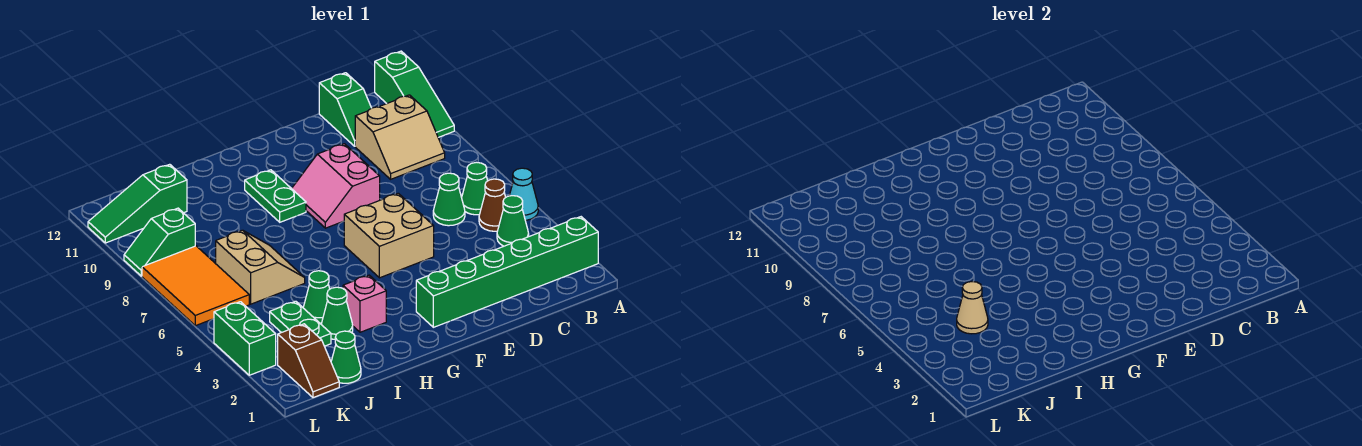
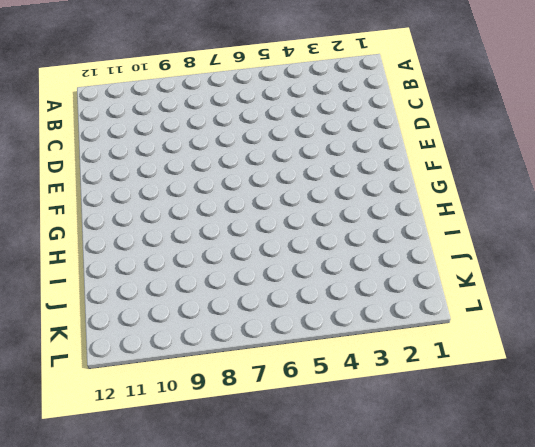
none -> green brick A2:F2 level 1
none -> cyan cone A5 level 1
none -> green slope A10:A12 level 1 top 12

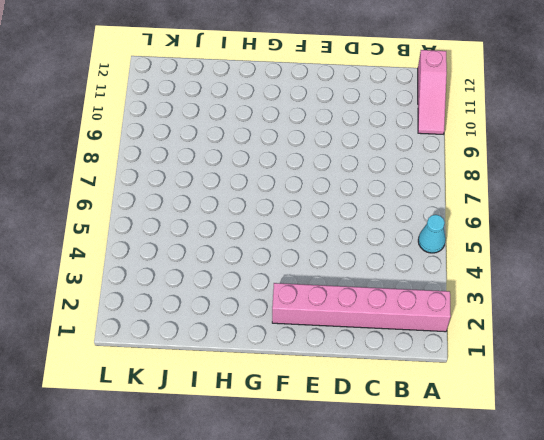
pink brick A2:F2 level 1 -> green brick A2:F2 level 1
pink slope A10:A12 level 1 top 12 -> green slope A10:A12 level 1 top 12
none -> green cone B4 level 1
none -> brown cone B5 level 1
none -> green cone B6 level 1

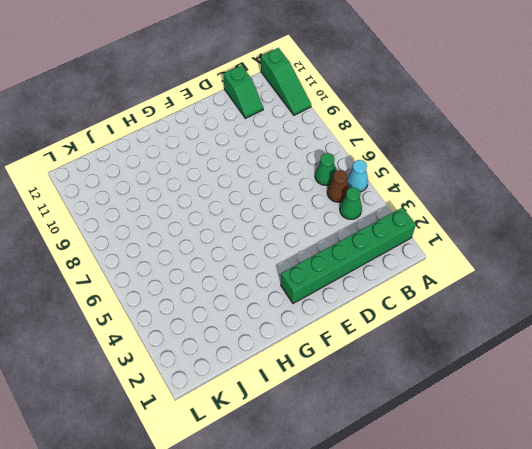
none -> tan slope B9:C10 level 1 top 10
none -> green cone C6 level 1
none -> tan brick E5:F6 level 1

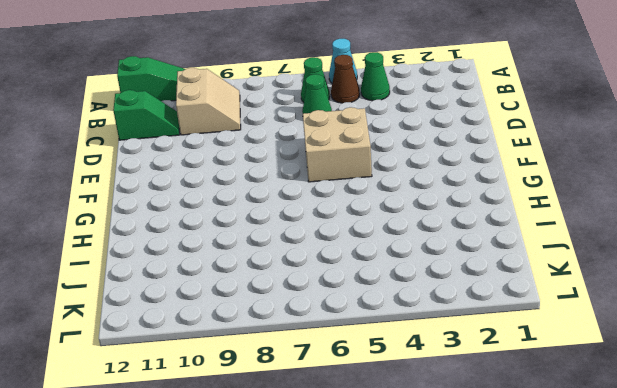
none -> green brick A2:F2 level 1
none -> pink slope E8:F9 level 1 top E
none -> green plate G9:G10 level 1

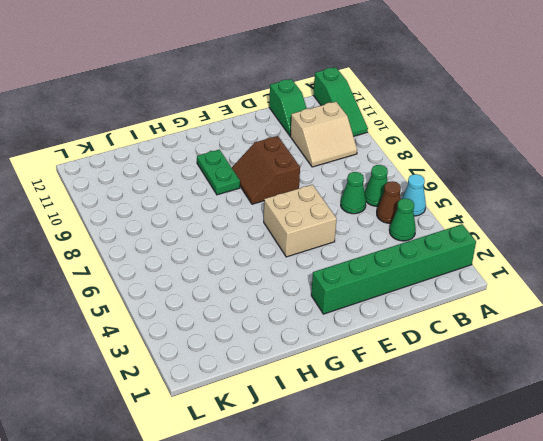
brown slope E8:F9 level 1 top E -> pink slope E8:F9 level 1 top E
none -> pink brick H3 level 1
none -> green cone I3 level 1
none -> green cone I4 level 1

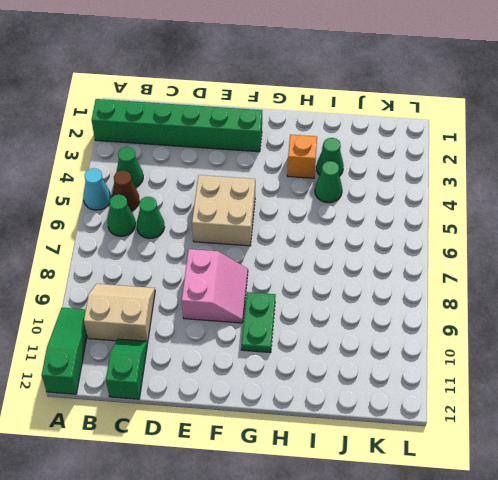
orange brick H3 level 1 -> pink brick H3 level 1
none -> tan slope I6:J7 level 1 top J
none -> green cone J1 level 1
none -> green plate J3:J4 level 1

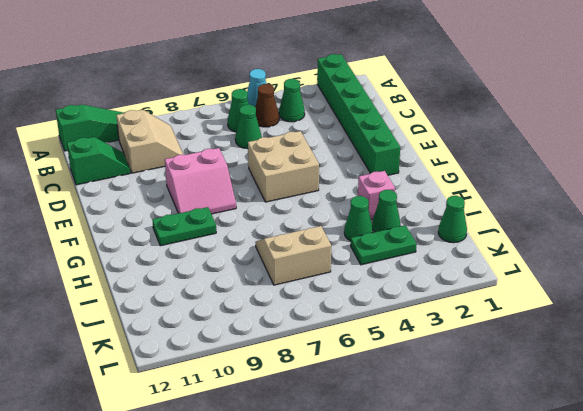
none -> green slope J11:L11 level 1 top J
none -> brown slope K1:K2 level 1 top 2
none -> orange tile K6:L8 level 1

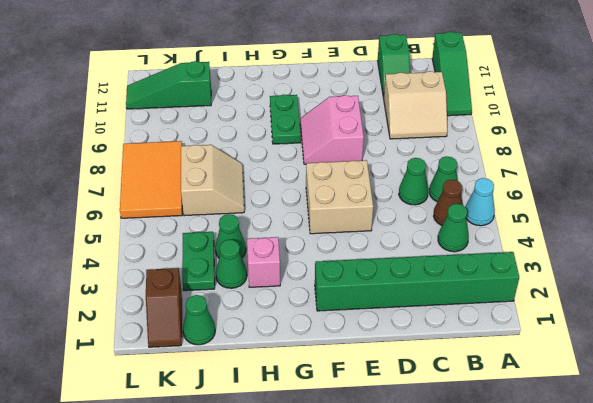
none -> green slope K9:L9 level 1 top K
none -> green brick L3:L4 level 1
none -> tan cone J4 level 2

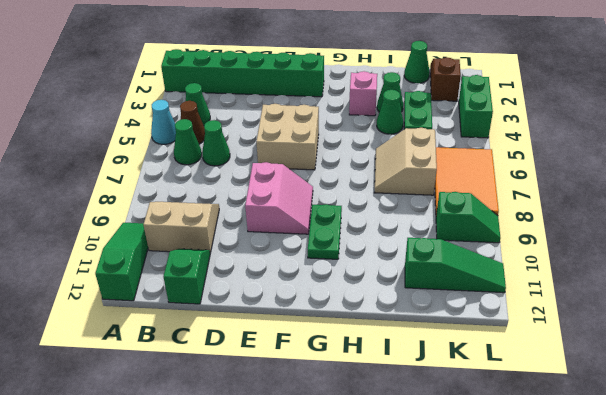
none -> tan cone J4 level 2

